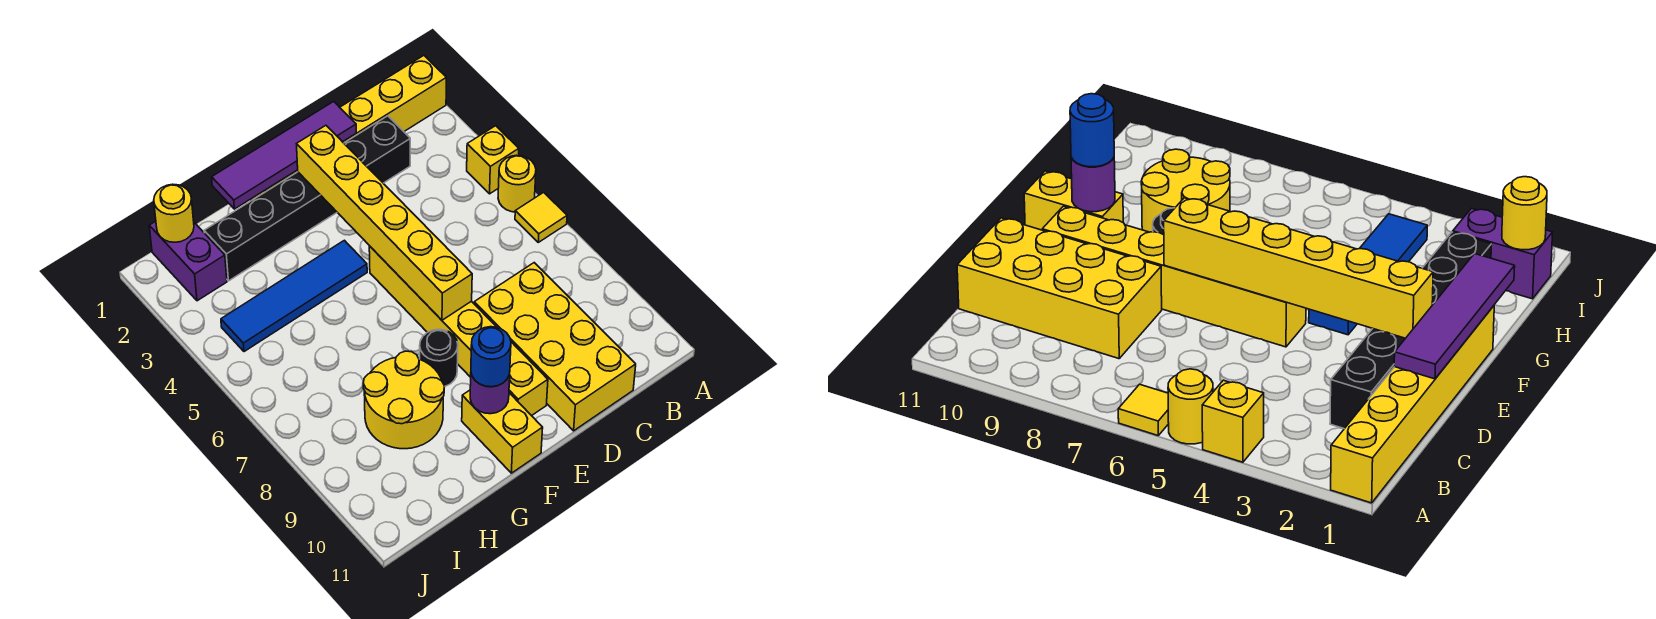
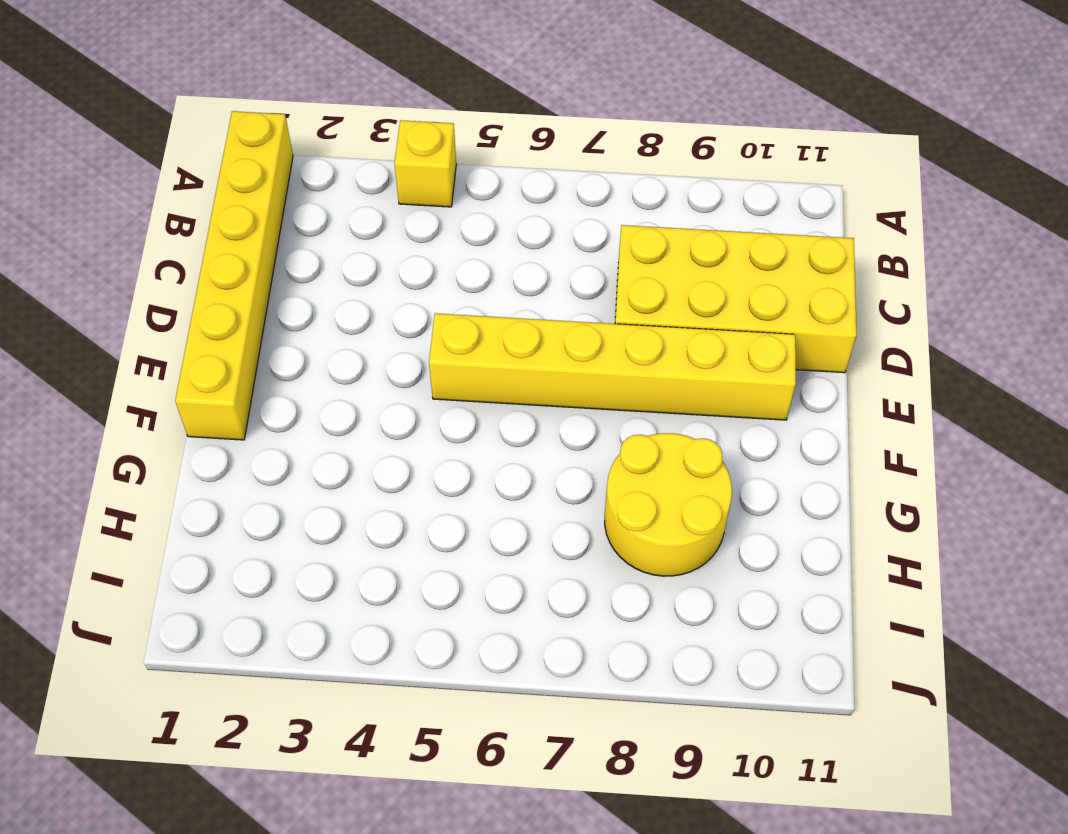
none -> yellow round brick A5 level 1
none -> yellow tile A6 level 1
none -> black brick C2:H2 level 1

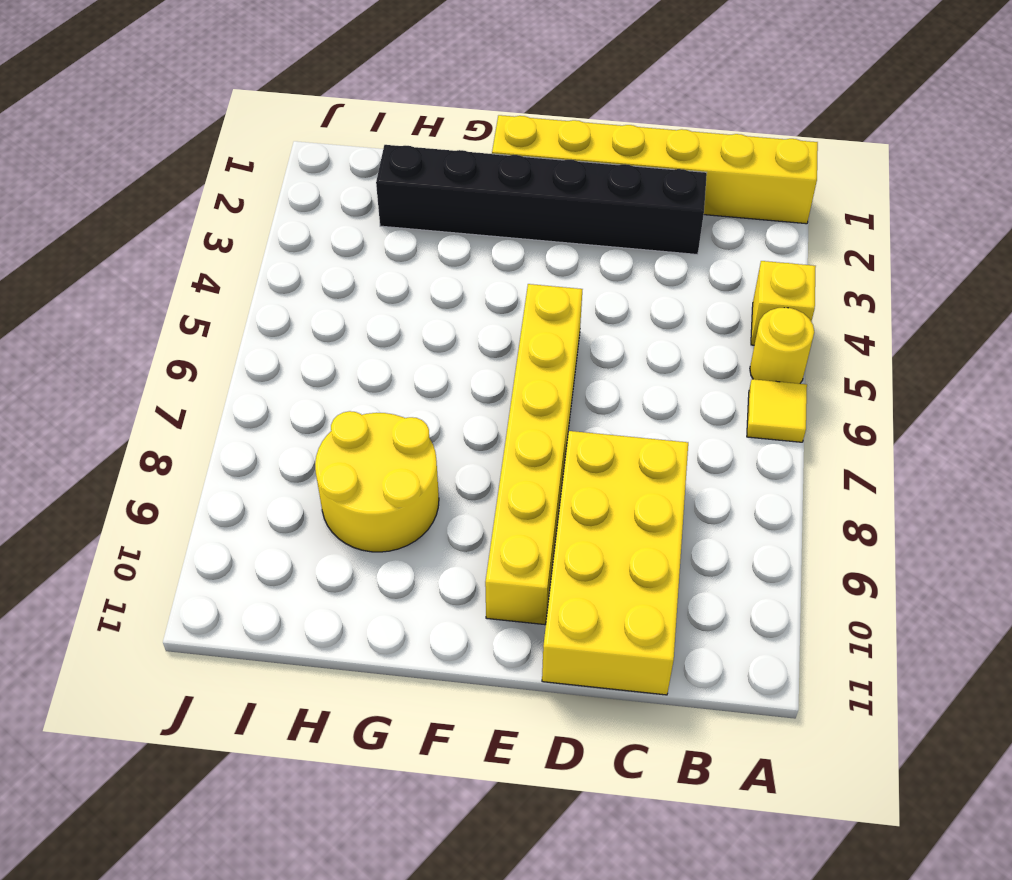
none -> blue tile F4:I4 level 1
none -> black round brick F8 level 1
none -> yellow brick F10:F11 level 1

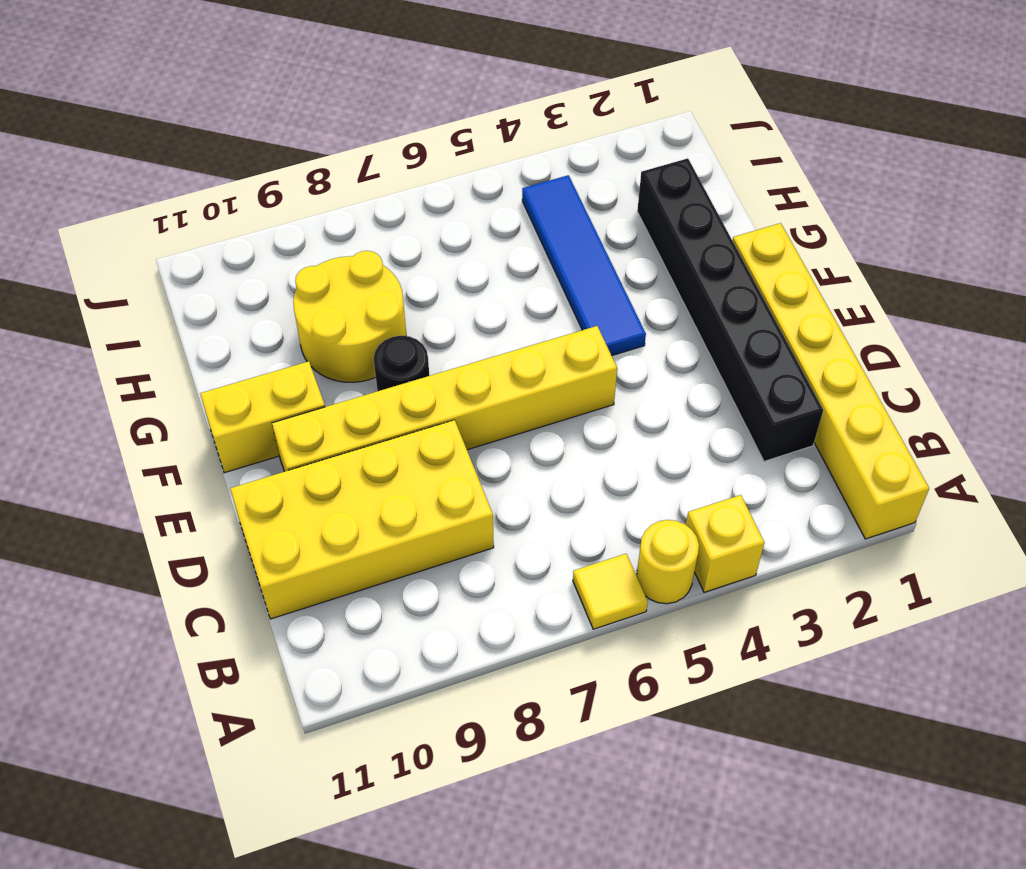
none -> purple brick I1:I2 level 1
none -> purple tile D1:G1 level 2
none -> yellow brick E2:E7 level 2

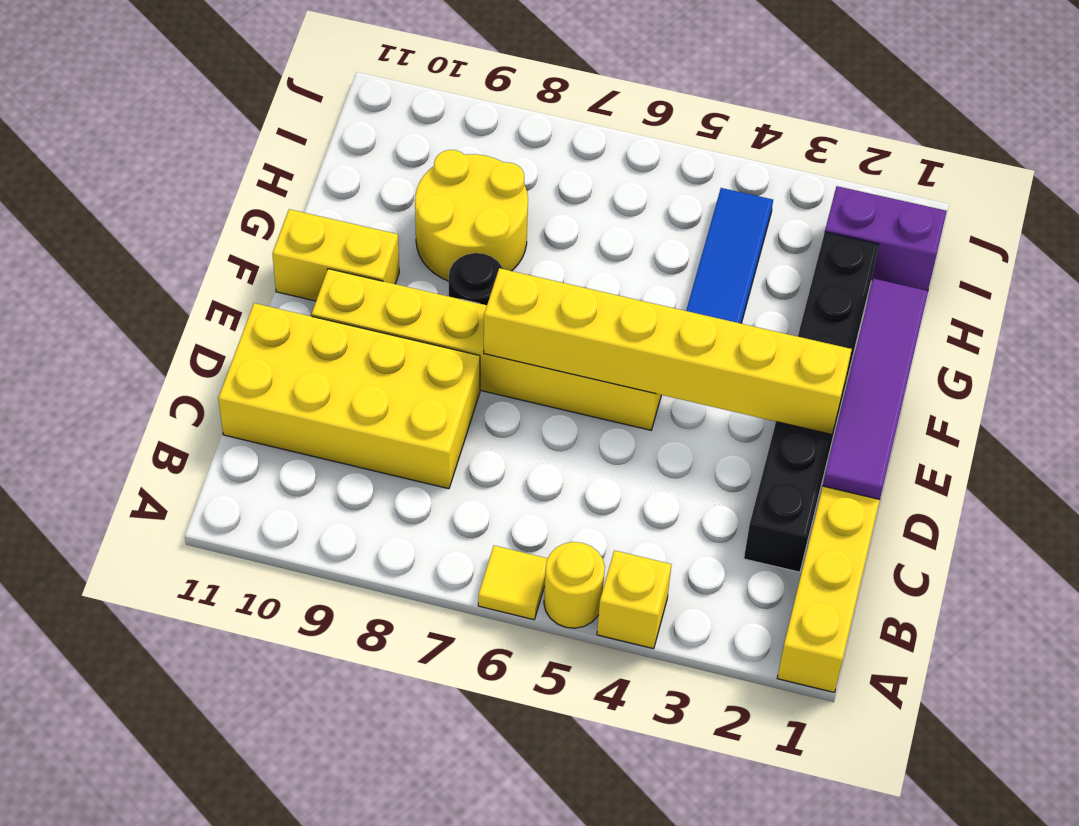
none -> purple round brick F10 level 2
none -> yellow round brick I1 level 2
none -> blue round brick F10 level 3

